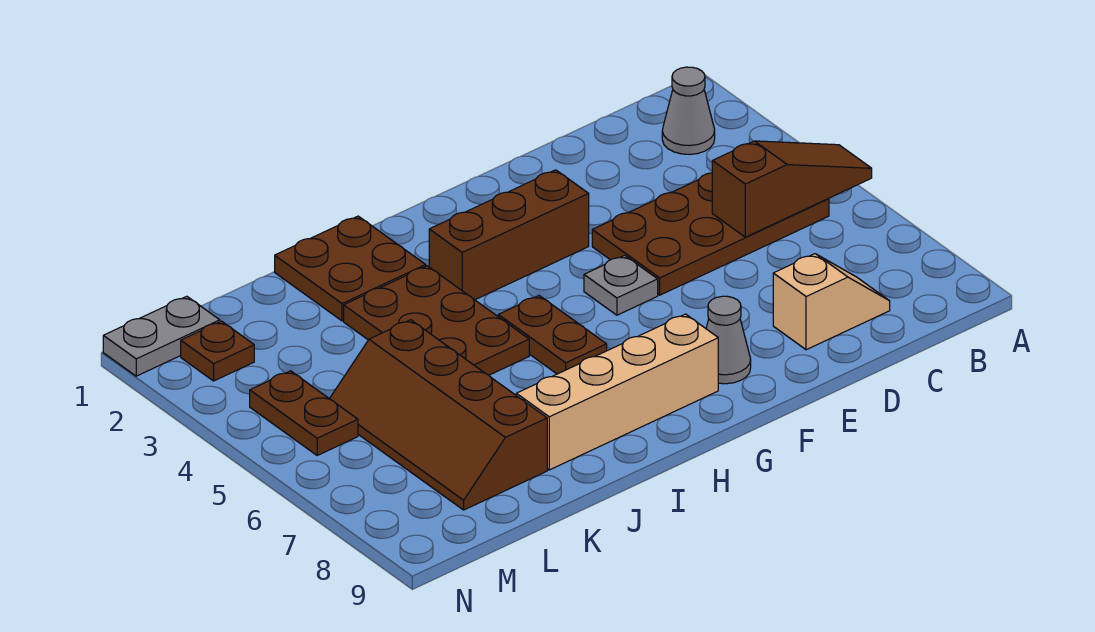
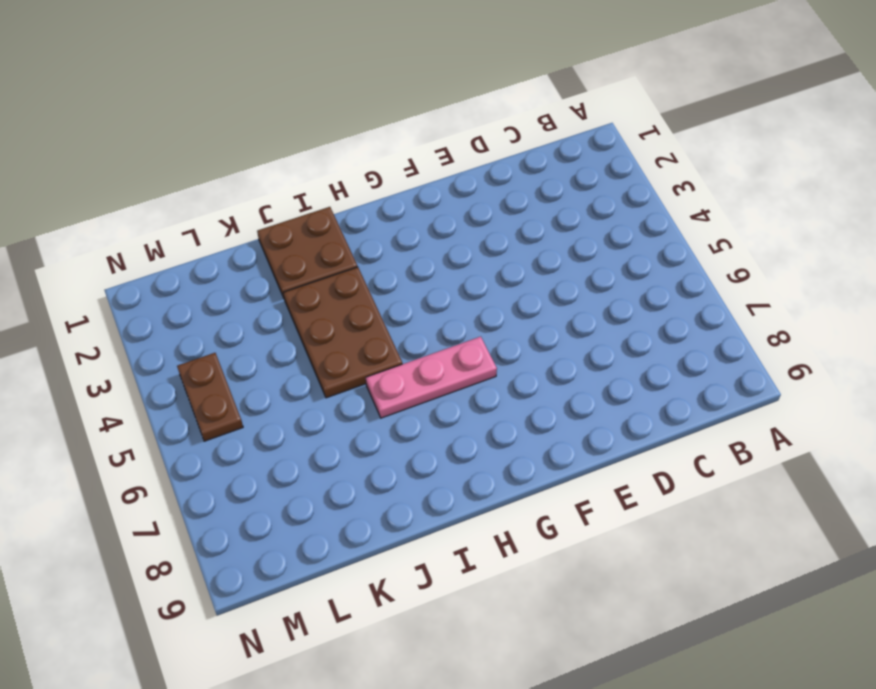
pink plate G6:I6 level 1 -> brown plate H5:H6 level 1
none -> grey cone B2 level 1
none -> brown plate B4:E5 level 1
none -> tan slope C8:D8 level 1 top D

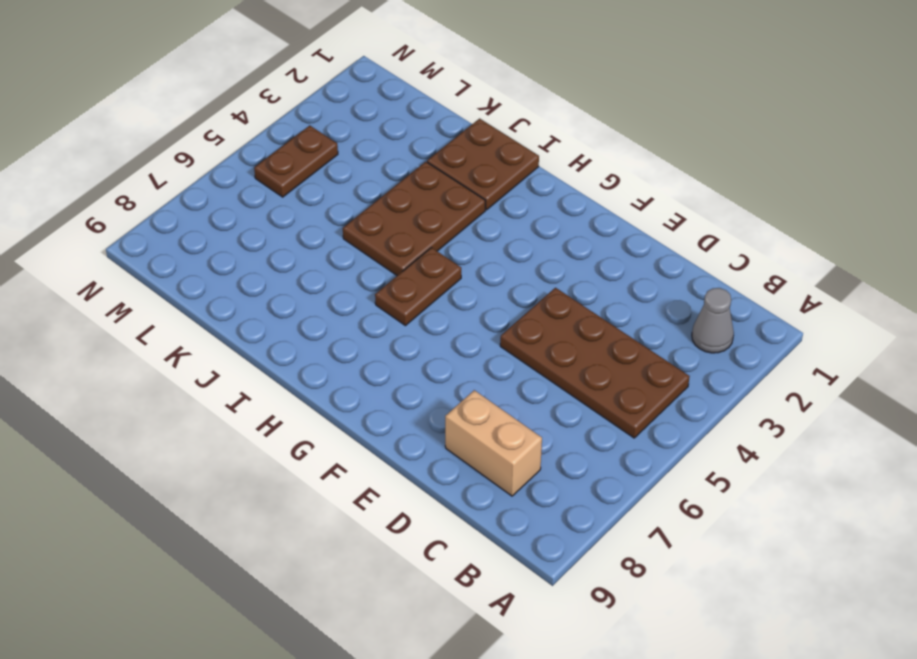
tan brick C8:D8 level 1 -> tan slope C8:D8 level 1 top D
none -> brown brick F3:H3 level 1
none -> grey plate F5 level 1
none -> grey cone F8 level 1

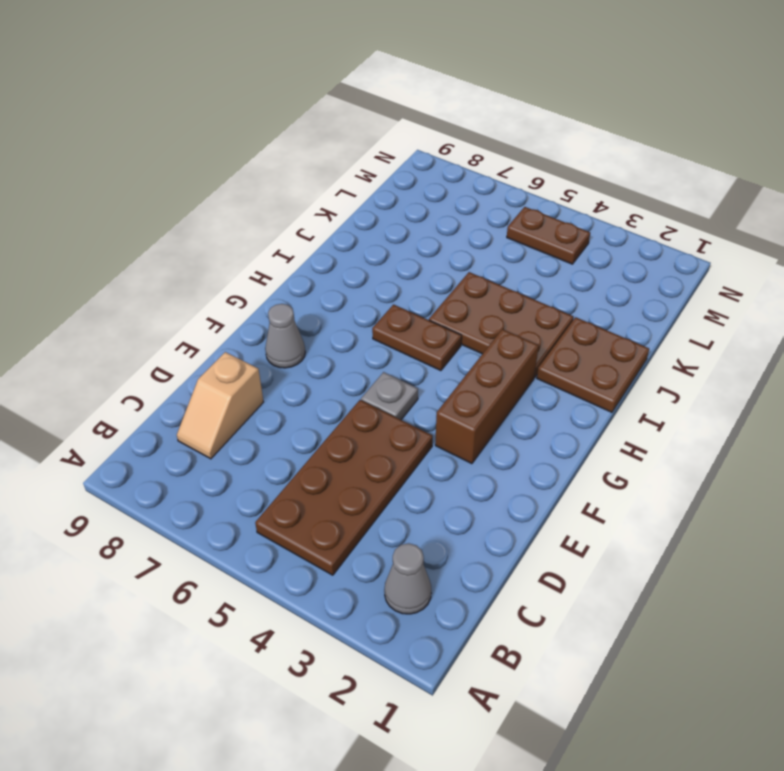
none -> tan brick G8:J8 level 1
none -> brown slope K5:L8 level 1 top K
none -> grey plate M1:N1 level 1

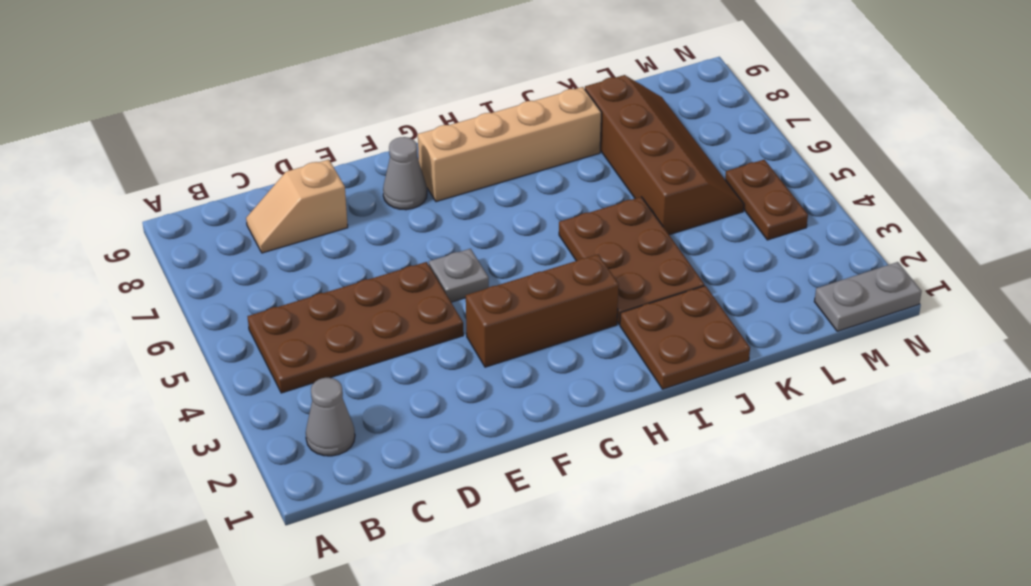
none -> brown plate H5:H6 level 1
none -> brown plate M2 level 1
none -> brown slope A5:C5 level 2 top C

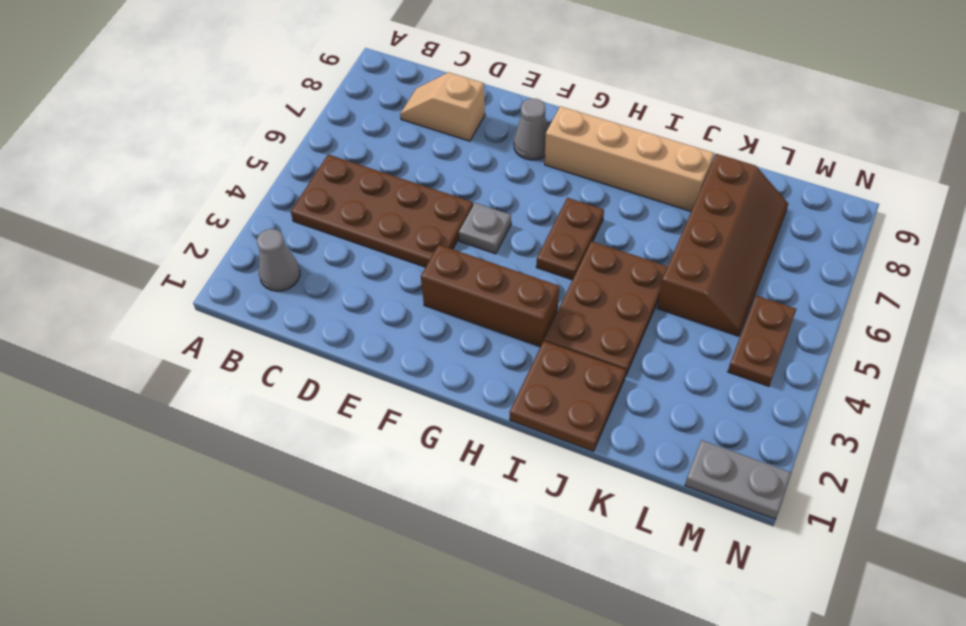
none -> brown plate M2 level 1
none -> brown slope A5:C5 level 2 top C

